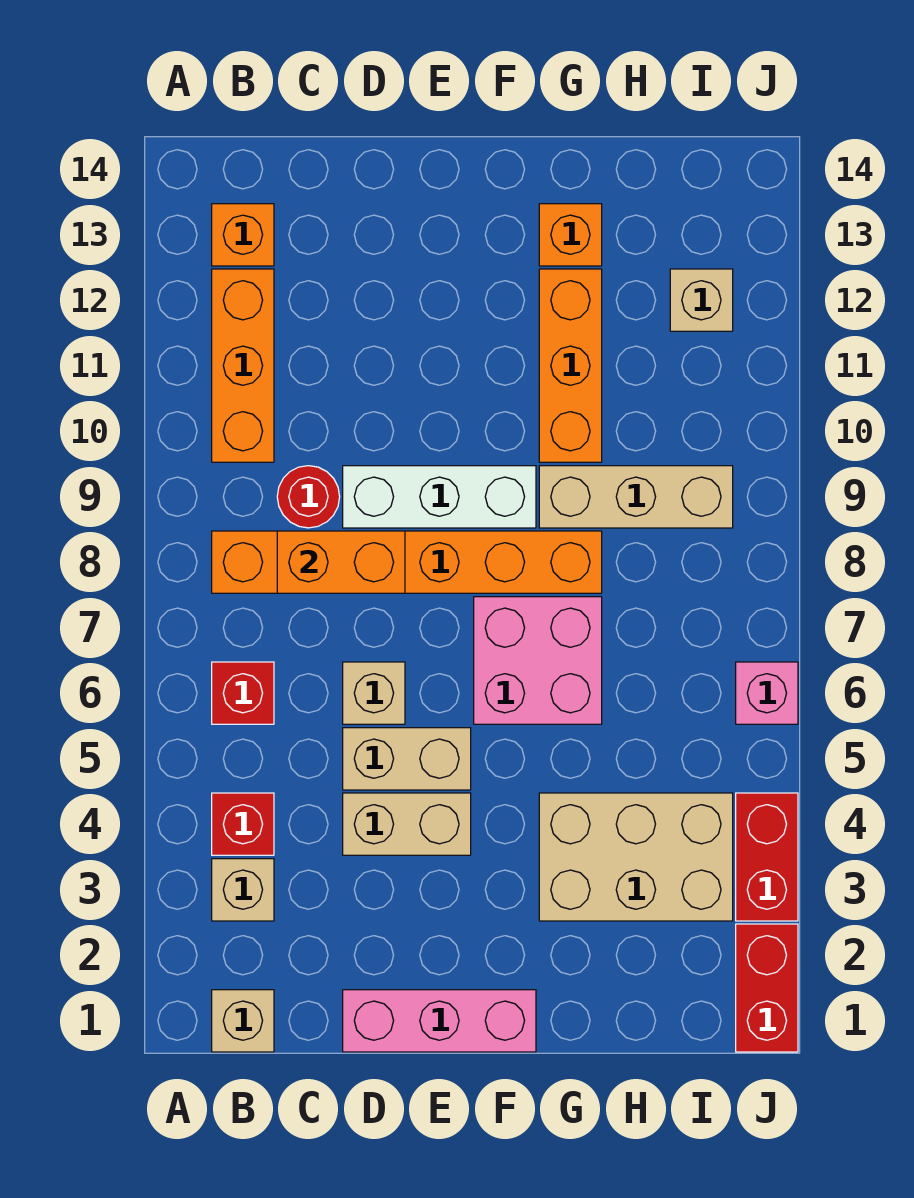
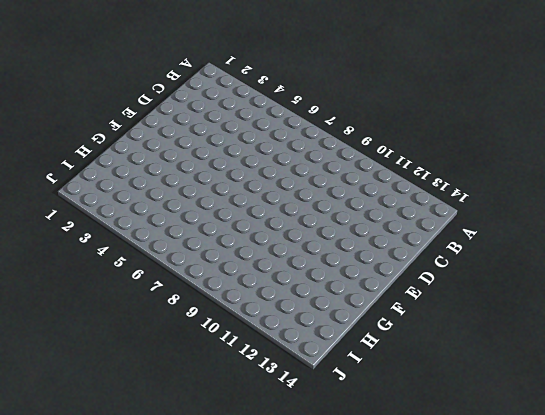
none -> tan brick B1 level 1
none -> tan brick B3 level 1
none -> red brick B4 level 1

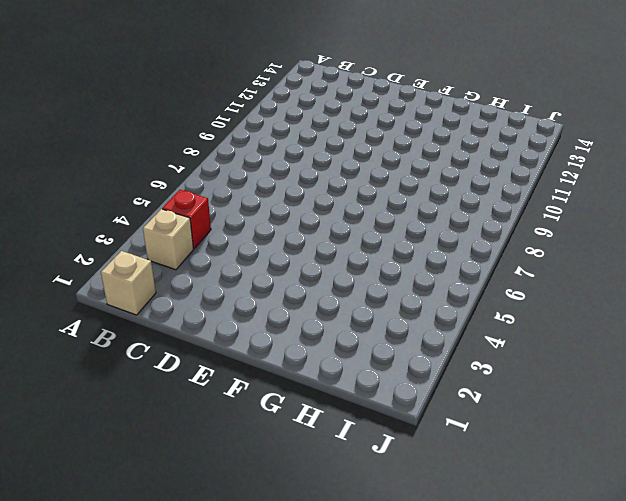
none -> red brick B6 level 1
none -> orange brick B8:G8 level 1
none -> orange brick B10:B12 level 1

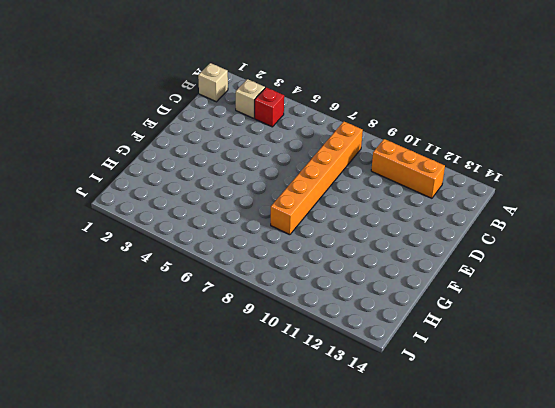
none -> red brick B6 level 1
none -> orange brick B13 level 1
none -> red round brick C9 level 1

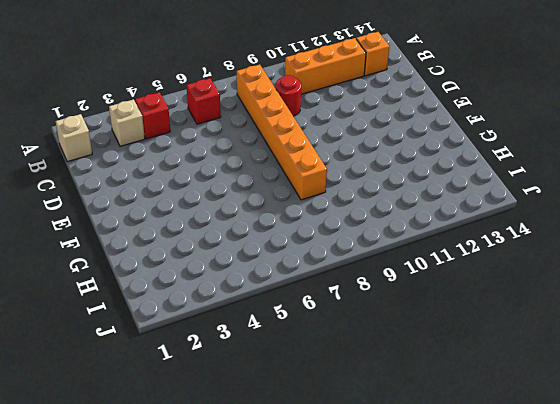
none -> pink brick D1:F1 level 1
none -> tan brick D4:E4 level 1
none -> tan brick D5:E5 level 1

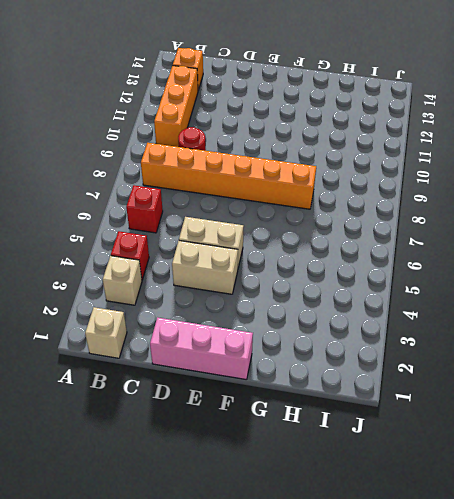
none -> tan brick D6 level 1
none -> white brick D9:F9 level 1
none -> pink brick F6:G7 level 1

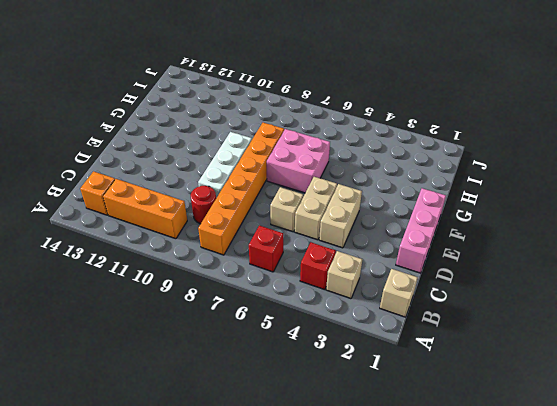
none -> tan brick G3:I4 level 1
none -> tan brick G9:I9 level 1
none -> orange brick G10:G12 level 1

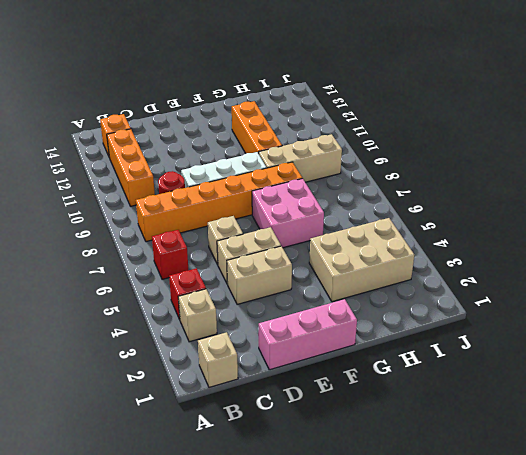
none -> orange brick G13 level 1
none -> tan brick I12 level 1
none -> red brick J1:J2 level 1

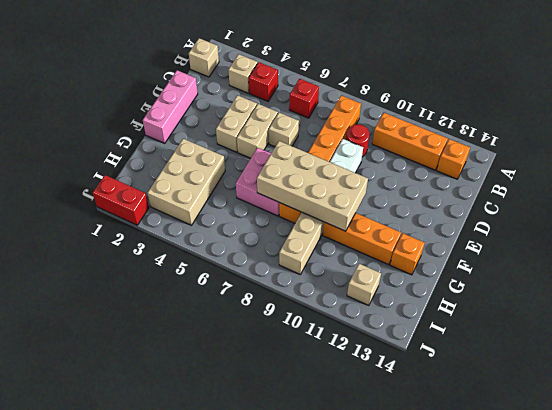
tan brick F7:G10 level 2 -> none
none -> red brick J3:J4 level 1
none -> pink brick J6 level 1
none -> orange brick C8:D8 level 2

